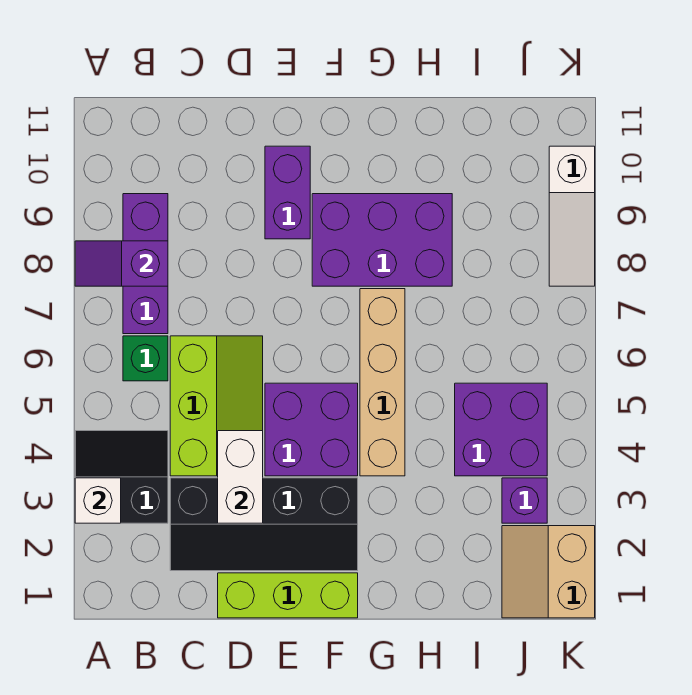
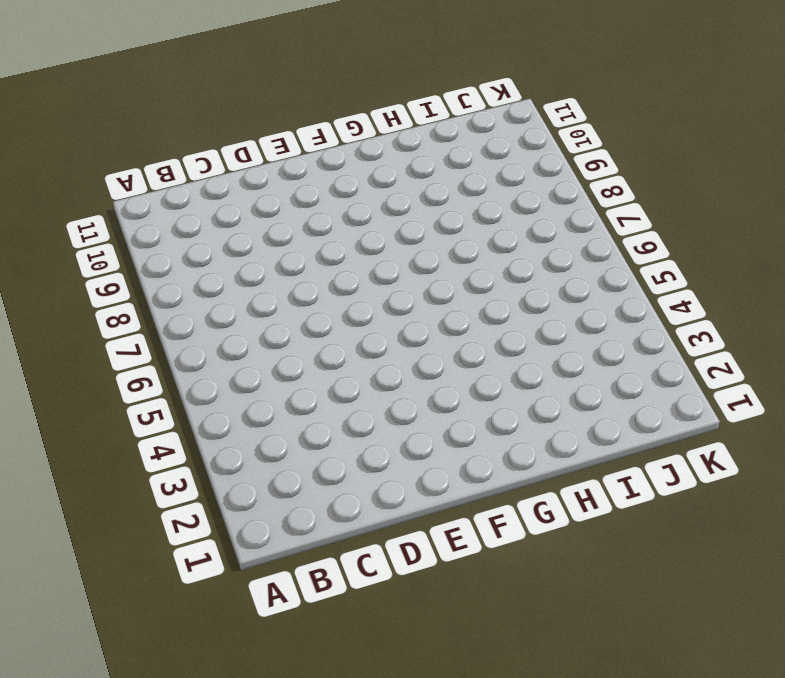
none -> black slope A3:B4 level 1 top 3
none -> green brick B6 level 1
none -> purple brick B7:B9 level 1

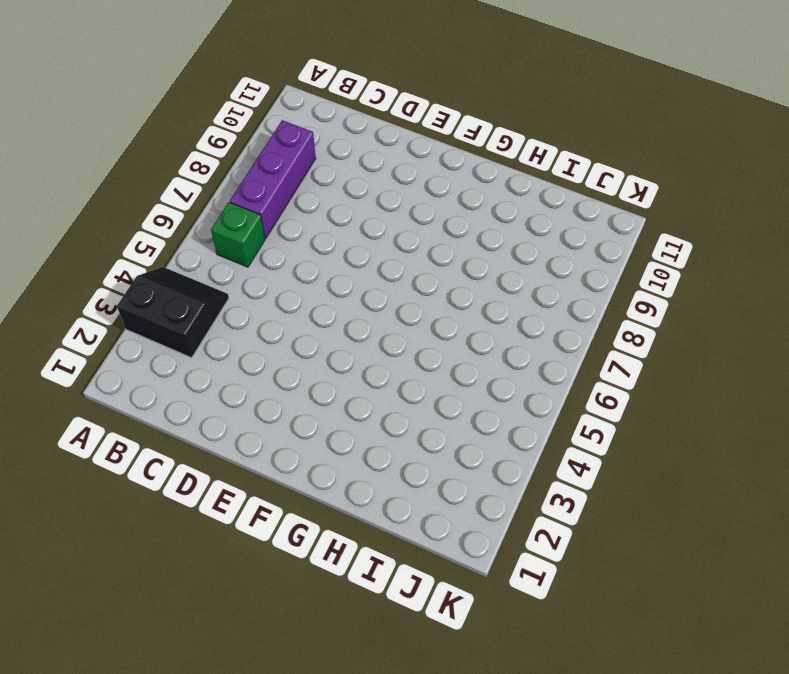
none -> black slope C2:F3 level 1 top 3
none -> lime slope C4:D6 level 1 top C
none -> lime brick D1:F1 level 1

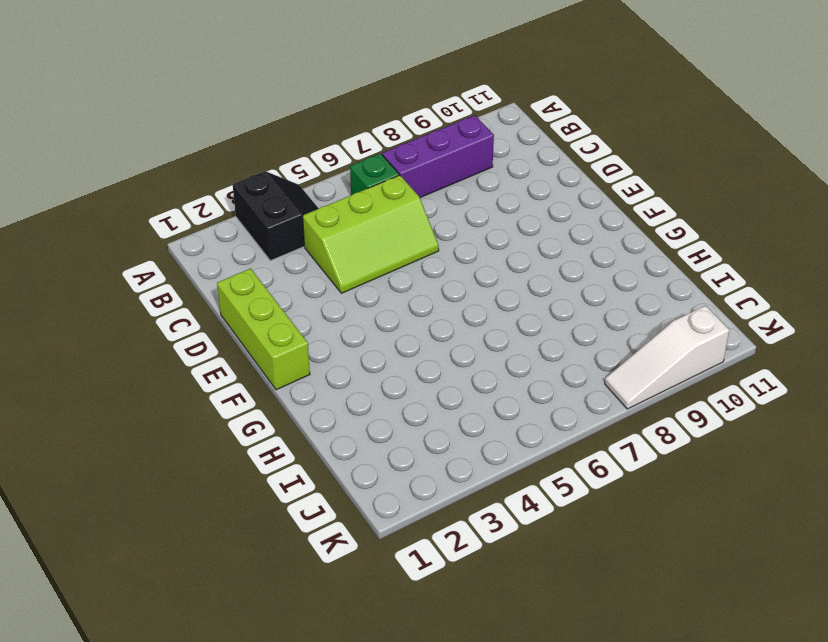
none -> black slope C2:F3 level 1 top 3
none -> purple brick E4:F5 level 1
none -> purple brick E9:E10 level 1

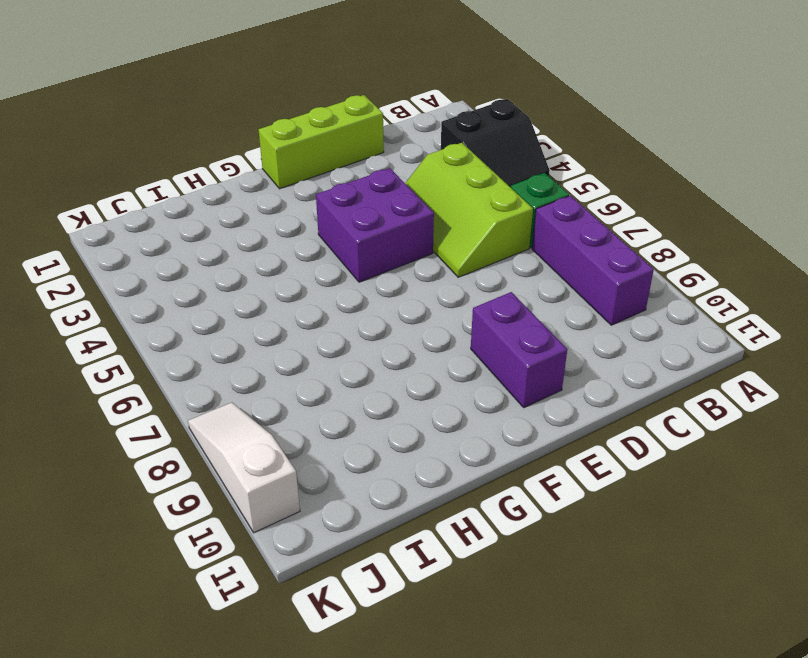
none -> black slope C2:F3 level 1 top 3
none -> purple brick F8:H9 level 1
none -> tan brick G4:G7 level 1

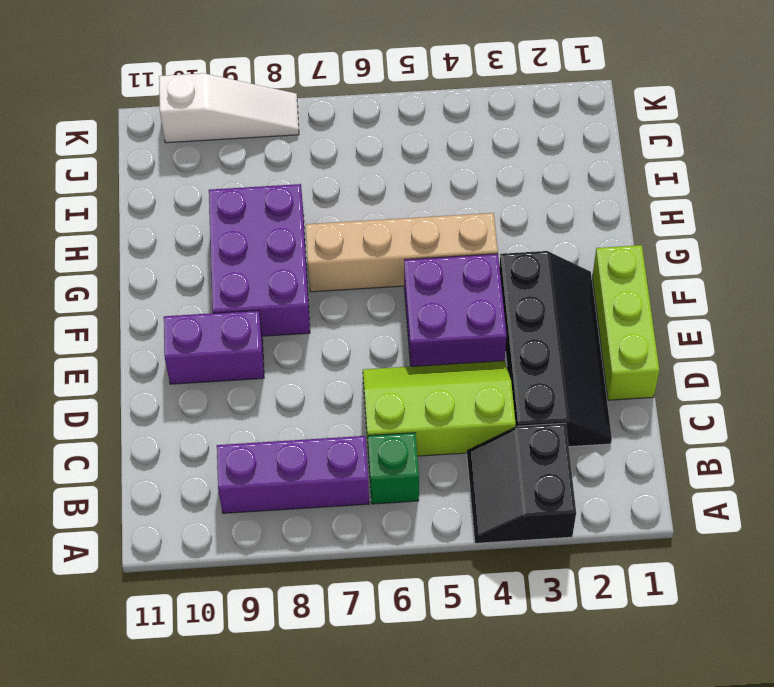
none -> purple brick I4:J5 level 1
none -> tan slope J1:K2 level 1 top K
none -> purple brick J3 level 1

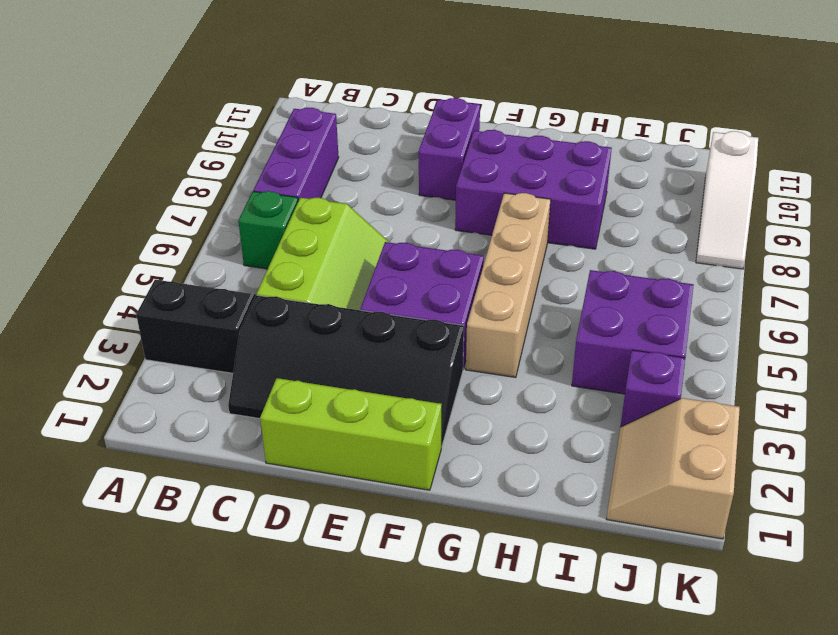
none -> white brick A3 level 2
none -> purple slope A8:B8 level 2 top B
none -> white brick D3:D4 level 2

